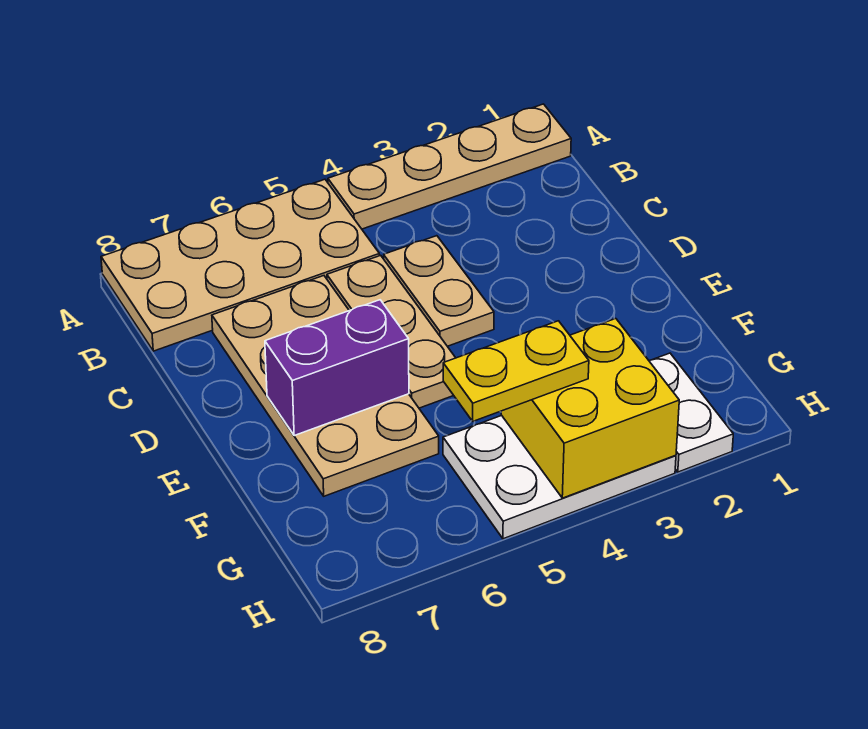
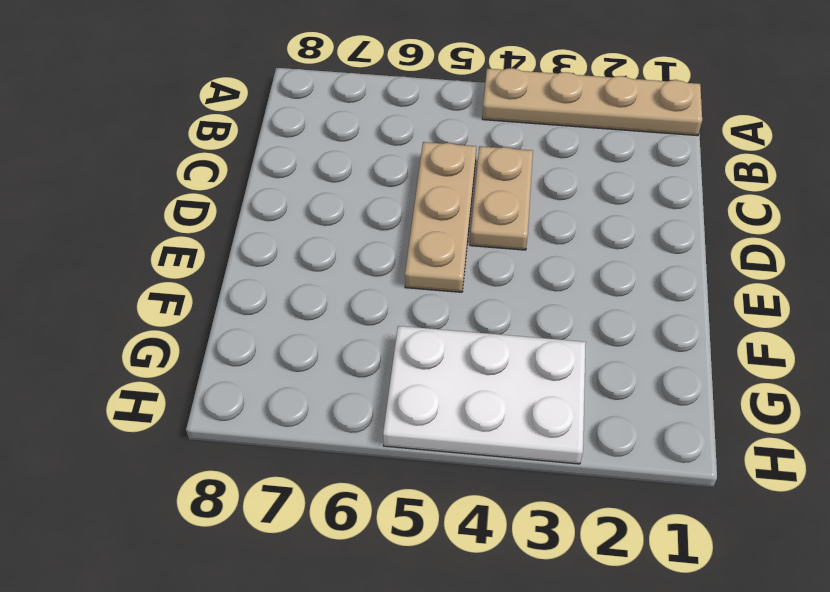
none -> tan plate A5:B8 level 1
none -> tan plate C6:F7 level 1

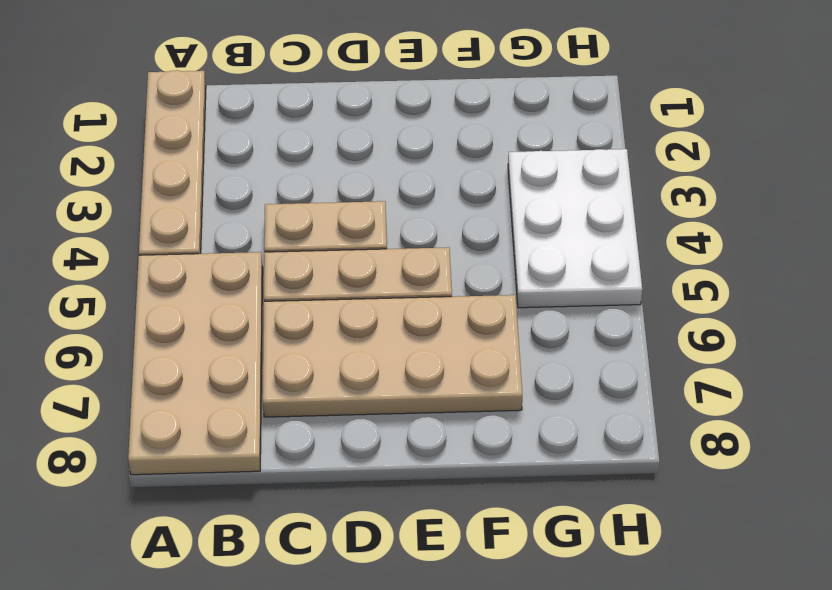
none -> white plate G2:H2 level 1
none -> purple brick E6:E7 level 2

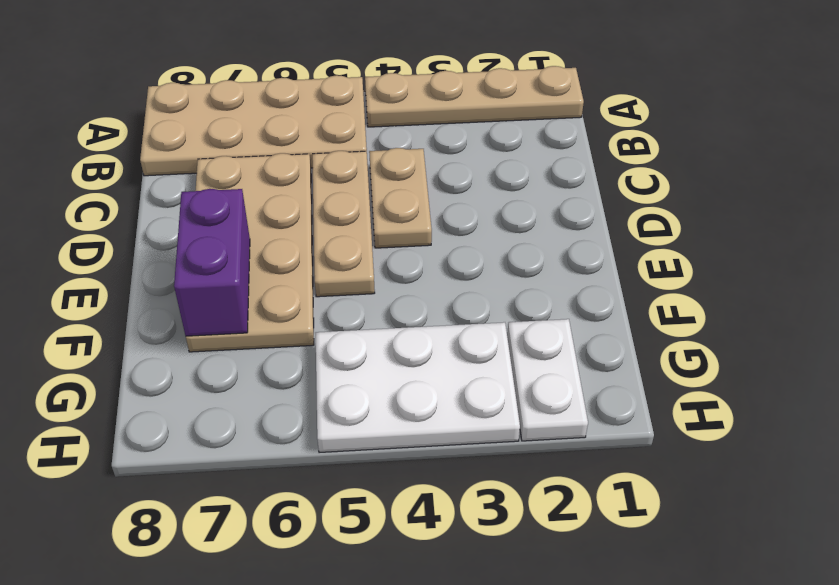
purple brick E7:F7 level 2 -> purple brick E6:E7 level 2
none -> yellow brick G3:H4 level 2
none -> yellow plate G4:G5 level 3

